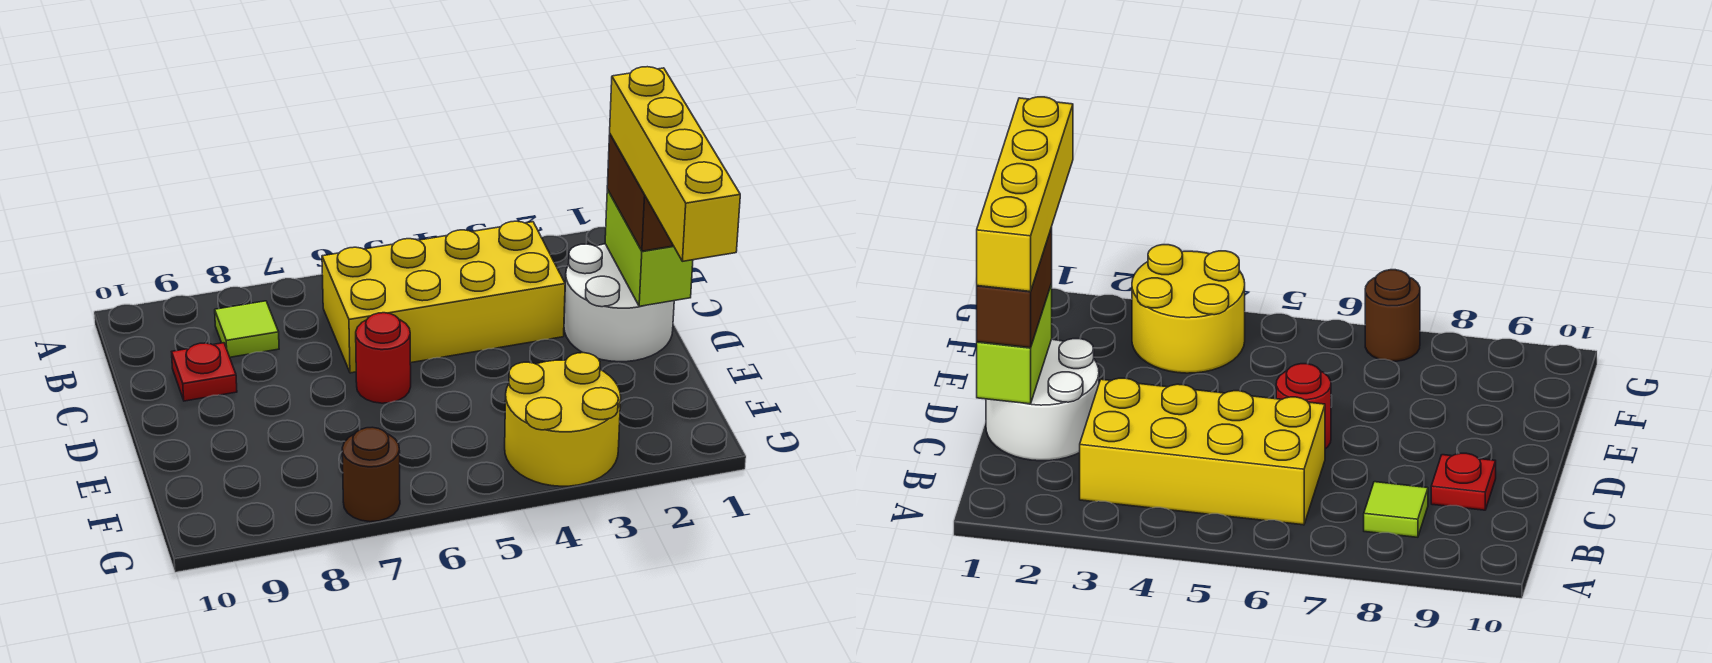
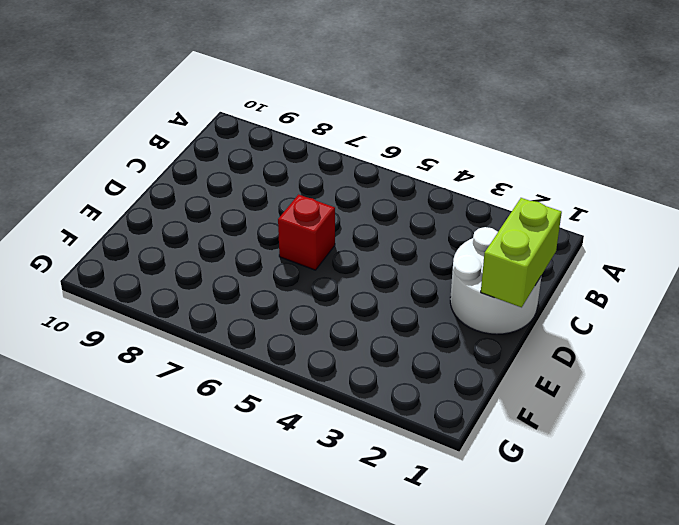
red brick D6 level 1 -> red round brick D6 level 1
none -> yellow brick B3:C6 level 1
none -> lime tile B8 level 1

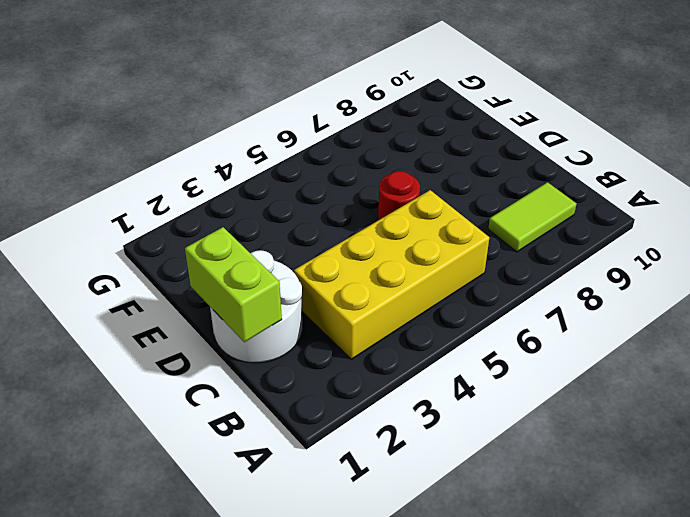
lime tile B8:B9 level 1 -> lime tile B8 level 1
none -> red plate C9 level 1
none -> yellow round brick F3:G4 level 1

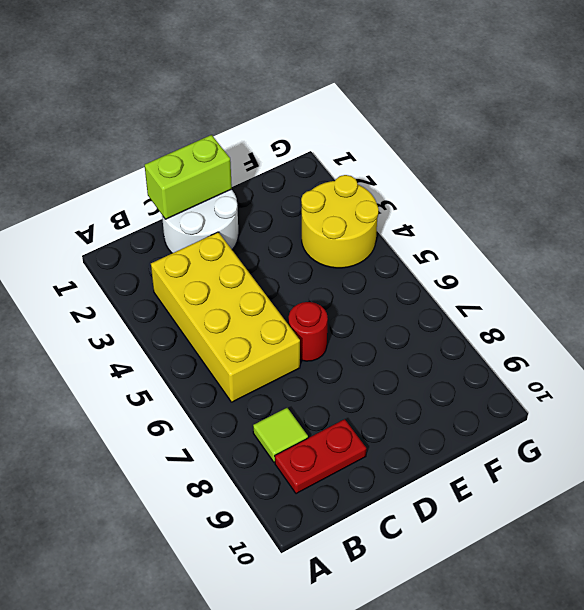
red plate B9:C9 level 1 -> red plate C9 level 1
none -> brown round brick G7 level 1
none -> brown brick C1:D1 level 3

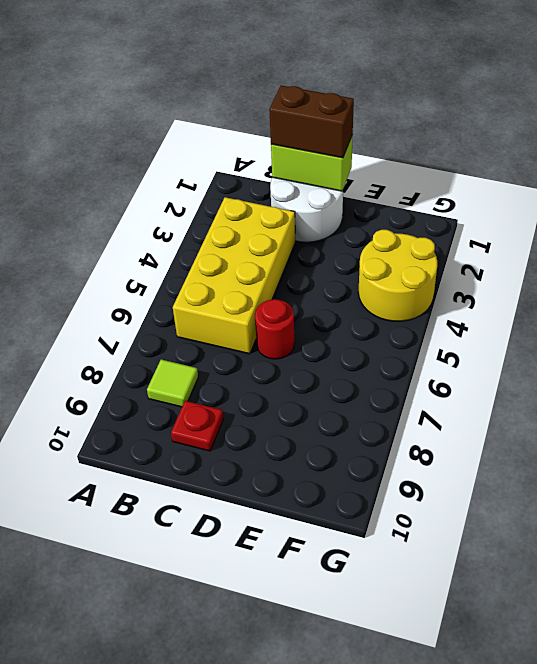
none -> brown round brick G7 level 1
none -> yellow brick C1:F1 level 4

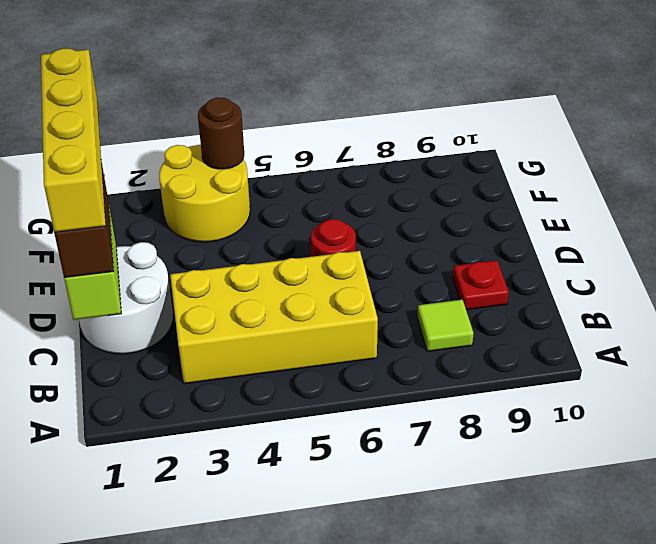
brown round brick G4 level 2 -> brown round brick G7 level 1

